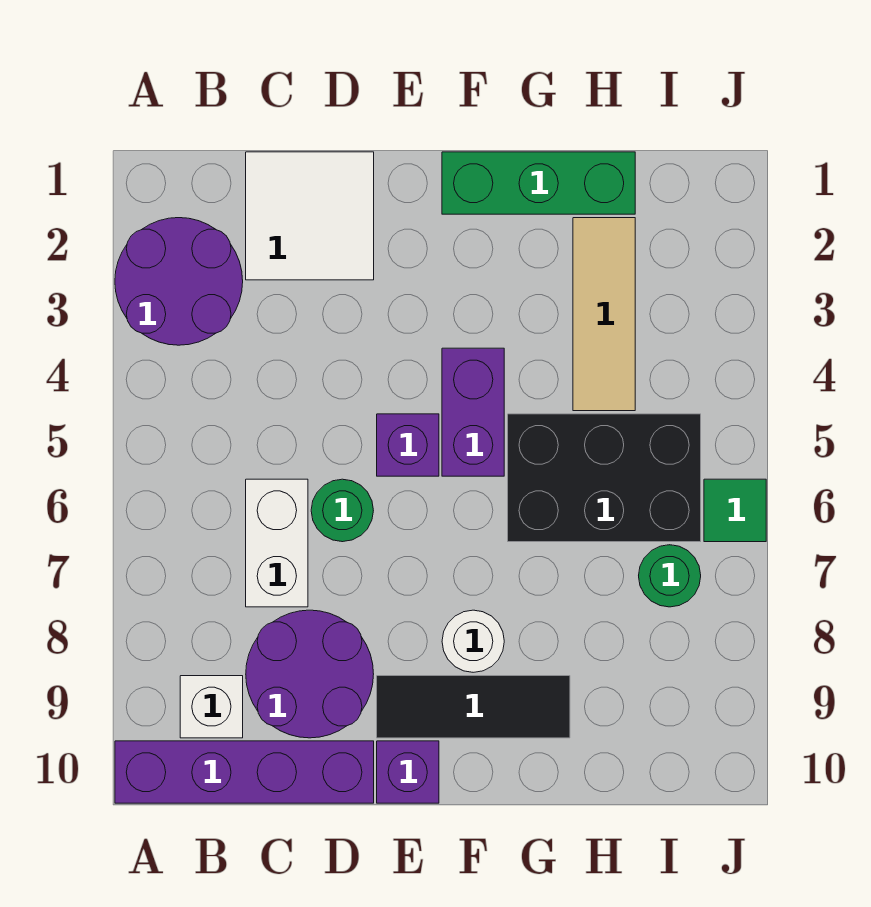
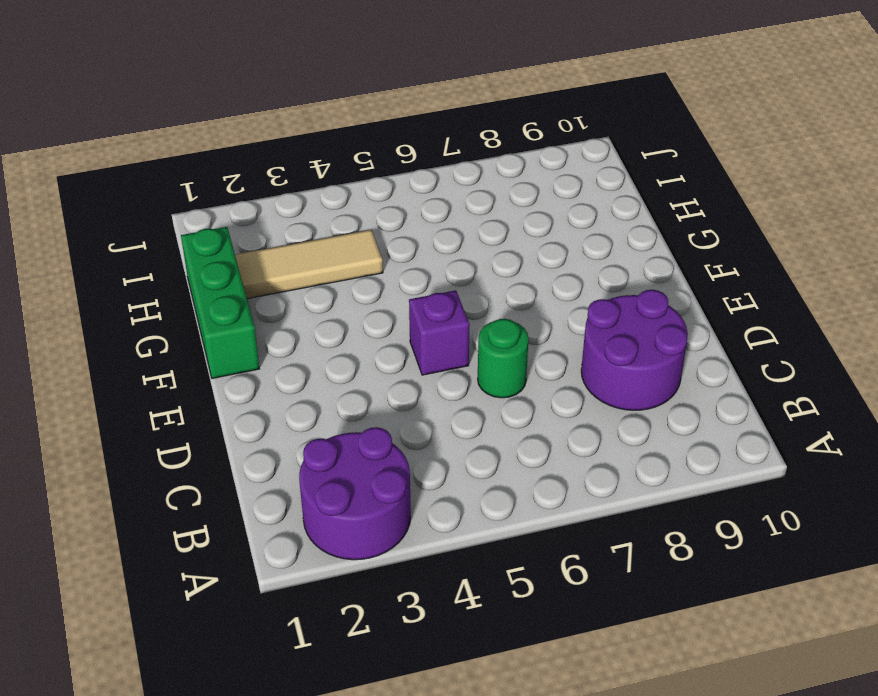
none -> purple brick A10:D10 level 1
none -> white brick B9 level 1
none -> white tile C1:D2 level 1

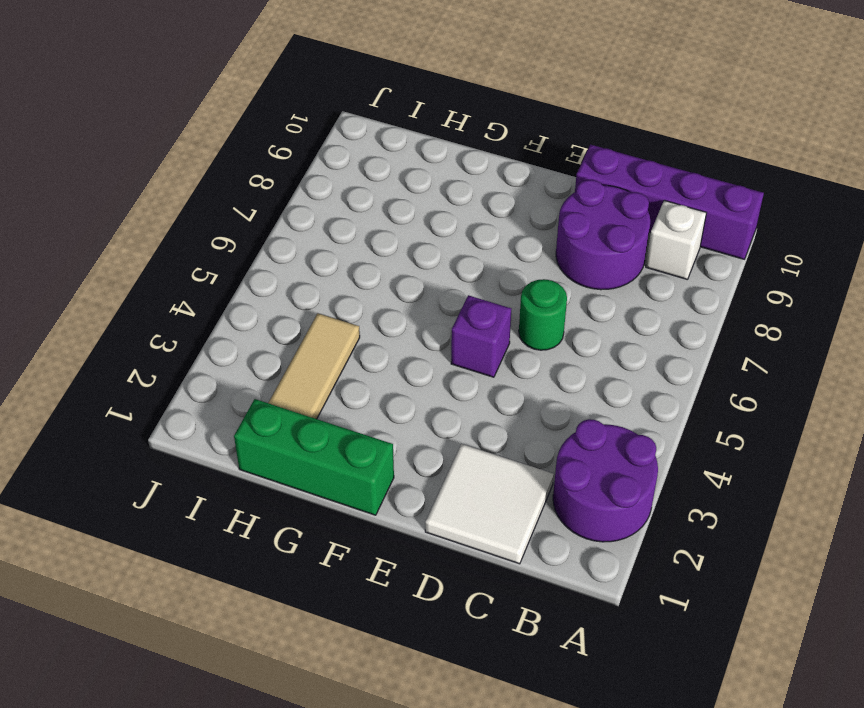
none -> white brick C6:C7 level 1
none -> black tile E9:G9 level 1
none -> purple brick E10 level 1

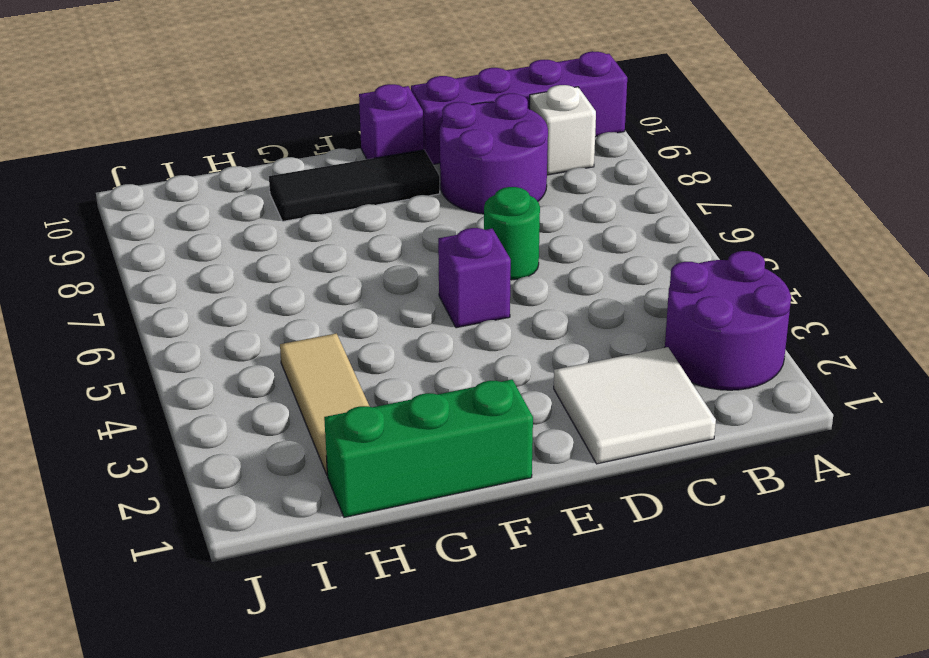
none -> white brick C6:C7 level 1
none -> purple brick F4:F5 level 1
none -> white round brick F8 level 1

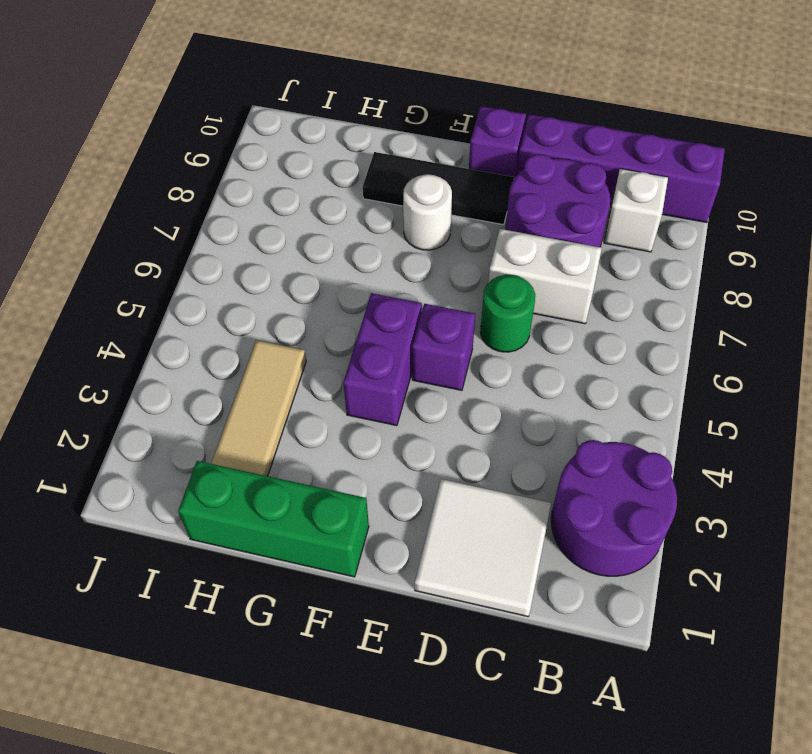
white brick C7:D7 level 1 -> white brick C6:C7 level 1
none -> black brick G5:I6 level 1
none -> green round brick I7 level 1
none -> green tile J6 level 1

